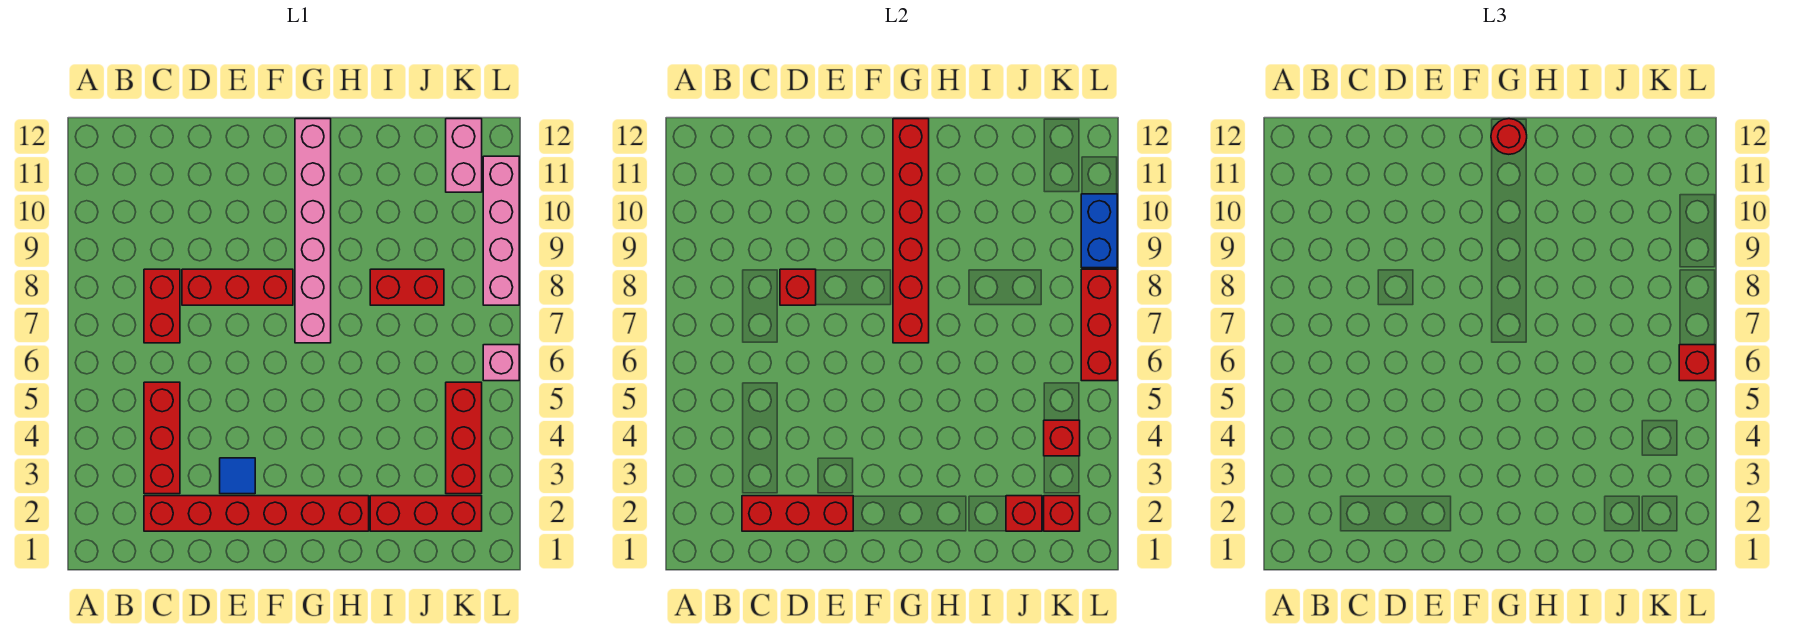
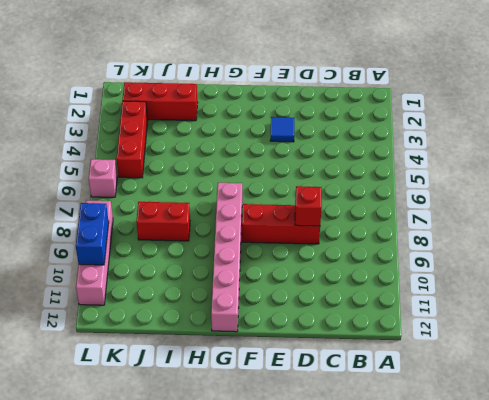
none -> red brick C2:H2 level 1
none -> red brick C3:C5 level 1
none -> red brick C7:C8 level 1

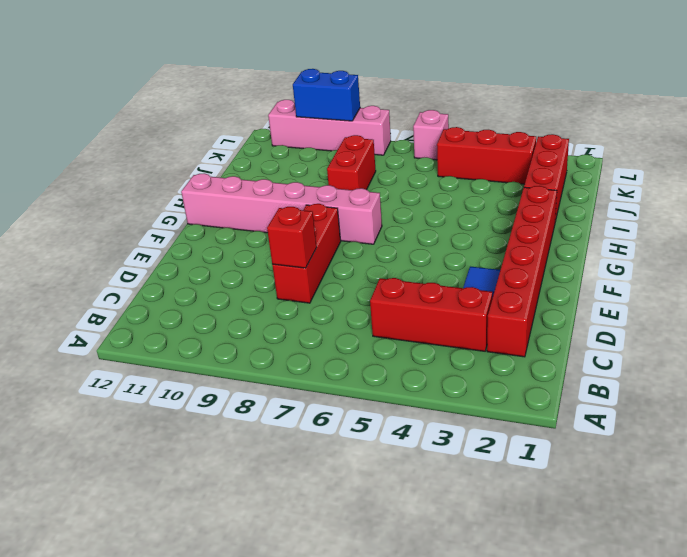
none -> red brick C7:C8 level 1
none -> pink brick K11:K12 level 1
none -> red brick C2:E2 level 2

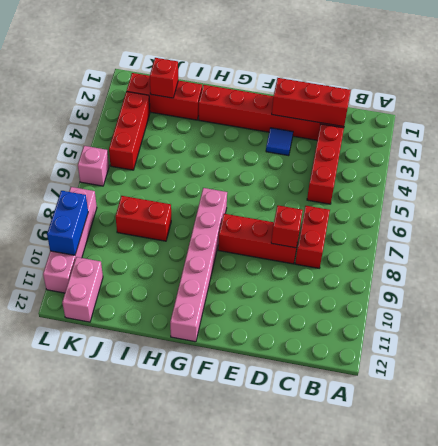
none -> red brick G7:G12 level 2
none -> red brick K2 level 2
none -> red brick K4 level 2

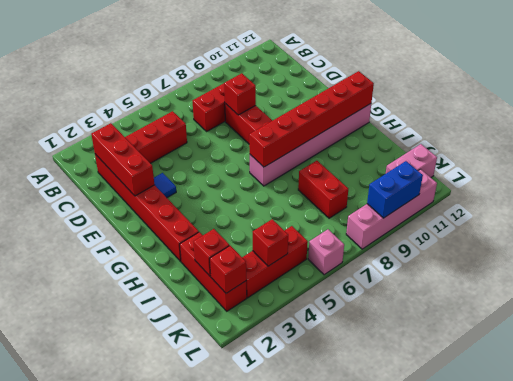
none -> red brick L6:L8 level 2
none -> red round brick G12 level 3
none -> red brick L6 level 3

